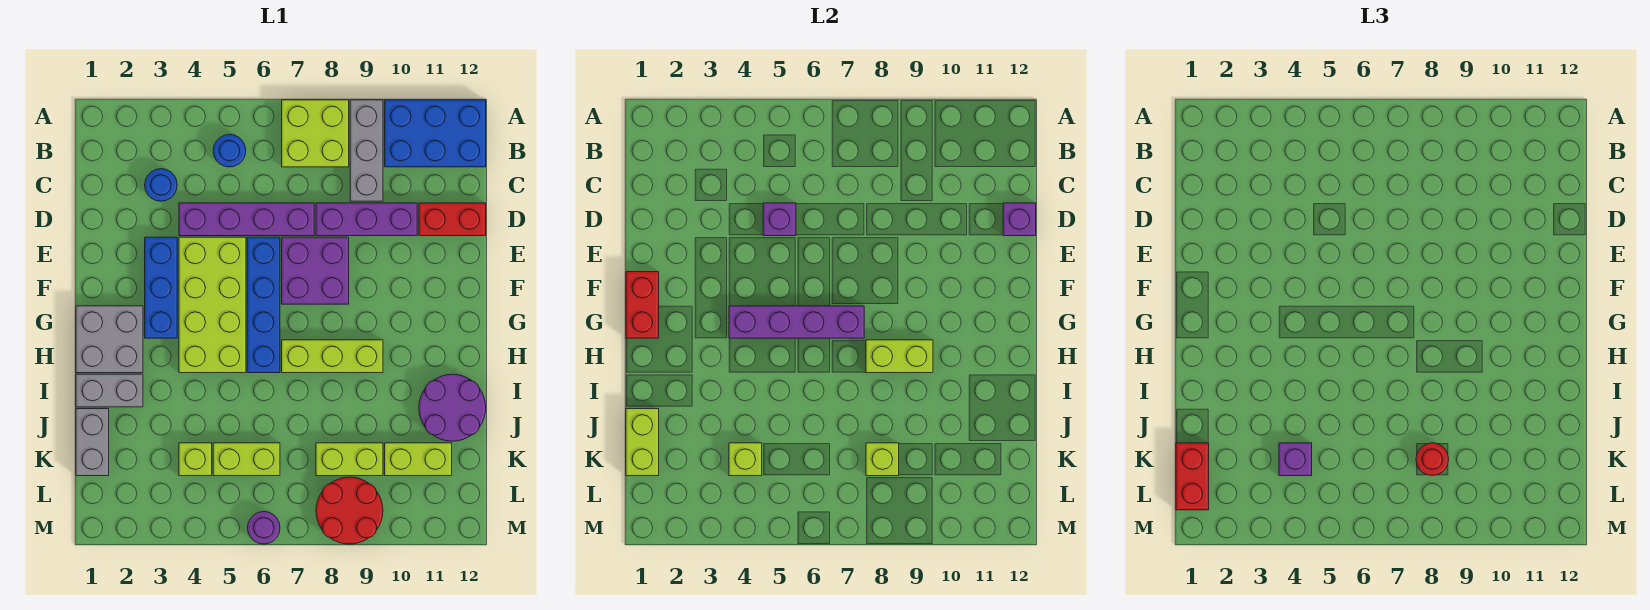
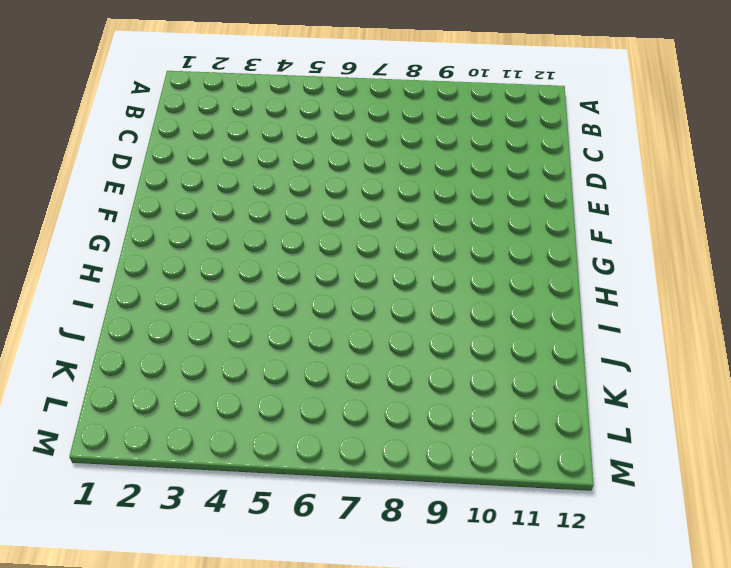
none -> lime brick A7:B8 level 1
none -> grey brick A9:C9 level 1
none -> blue brick A10:B12 level 1
none -> blue round brick B5 level 1

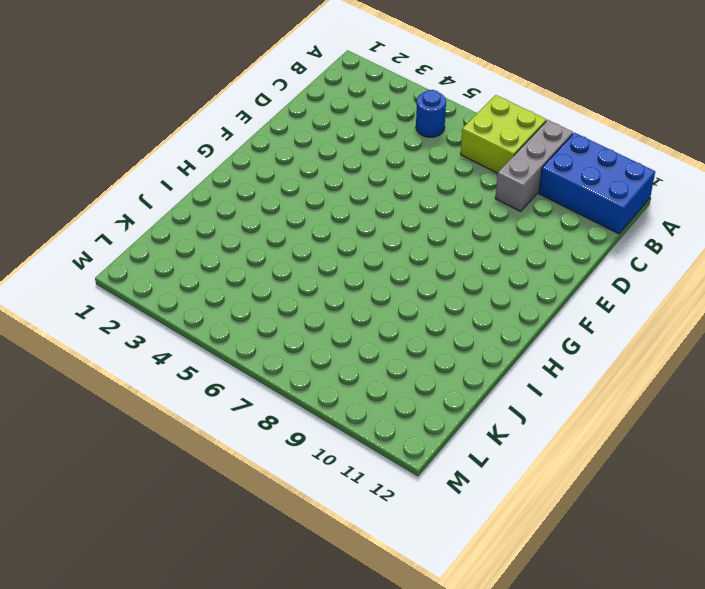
none -> blue round brick C3 level 1
none -> purple brick D4:D7 level 1
none -> purple brick D8:D10 level 1
none -> red brick D11:D12 level 1

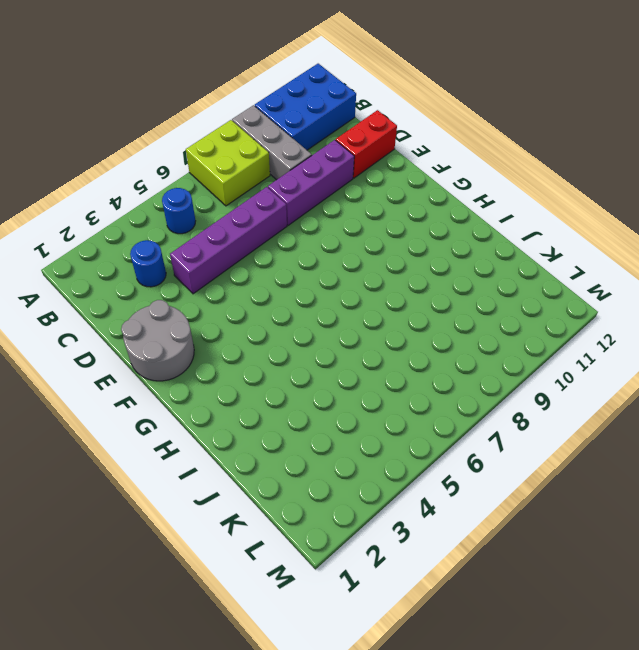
grey round brick E1:F2 level 1 -> none
none -> blue brick E3:G3 level 1
none -> lime brick E4:H5 level 1
none -> blue brick E6:H6 level 1
none -> purple brick E7:F8 level 1

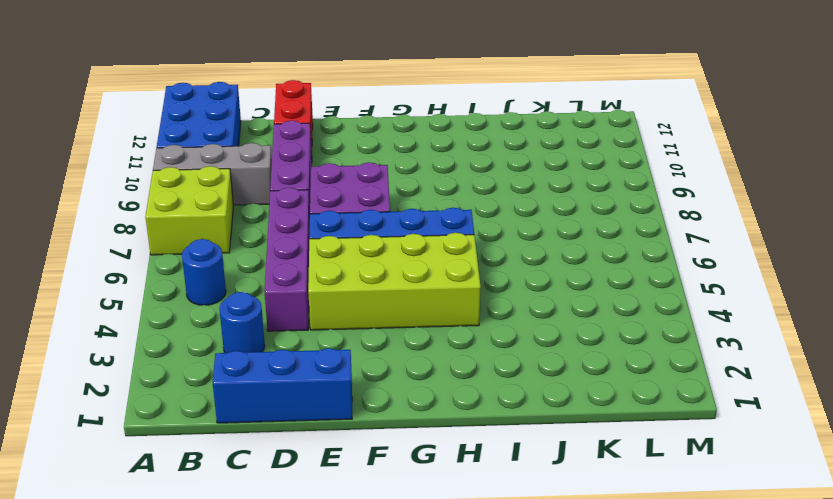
blue brick C1:E1 level 1 -> blue brick E3:G3 level 1
none -> grey brick G1:H2 level 1
none -> lime brick H7:H9 level 1
none -> grey brick I1:I2 level 1
none -> purple round brick I11:J12 level 1

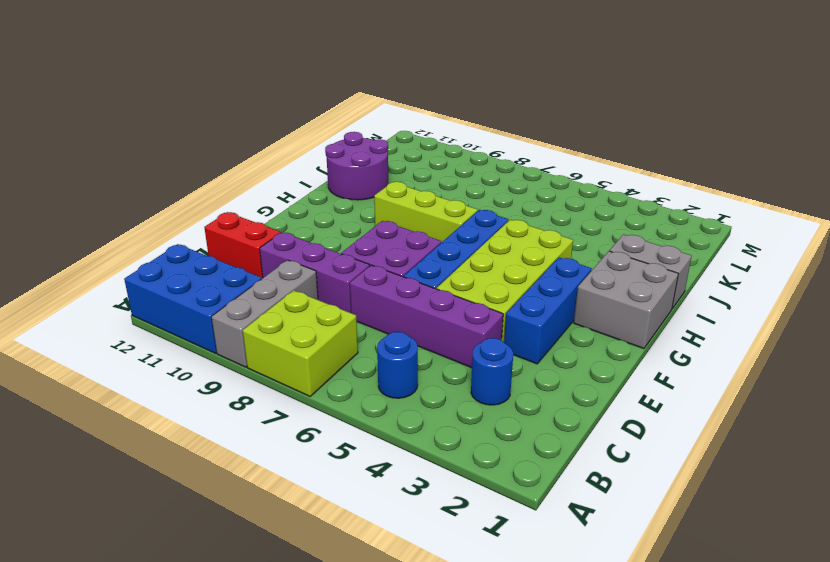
none -> grey brick J1:K1 level 1
none -> lime brick K4 level 1
none -> lime brick K5:K6 level 1
none -> lime brick K8:K9 level 1

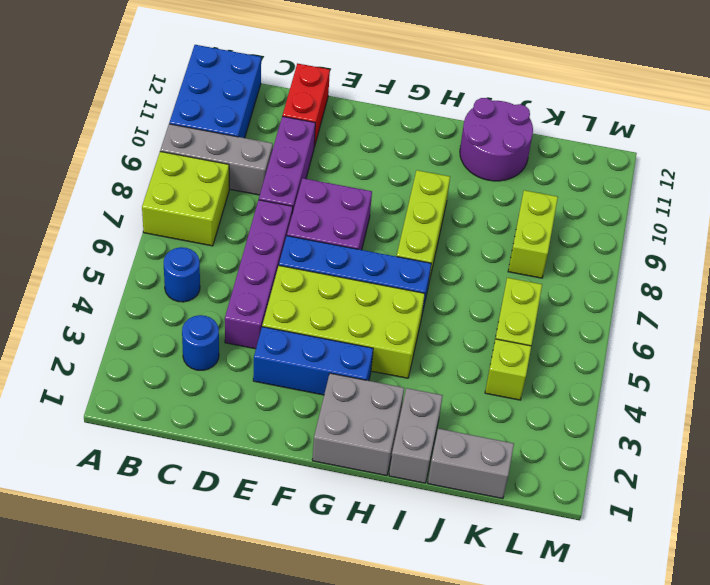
none -> lime brick K10:K11 level 1
none -> red round brick L8:M9 level 1
none -> purple round brick M6 level 1
none -> purple brick D5 level 2

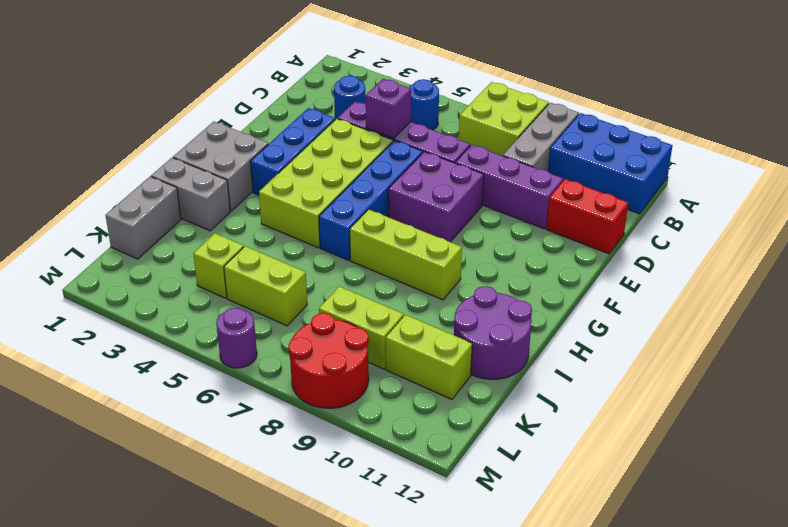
none -> purple brick D12 level 2
none -> red brick F1:G1 level 2
none -> purple brick G4:G7 level 2
none -> lime brick H8:H9 level 2

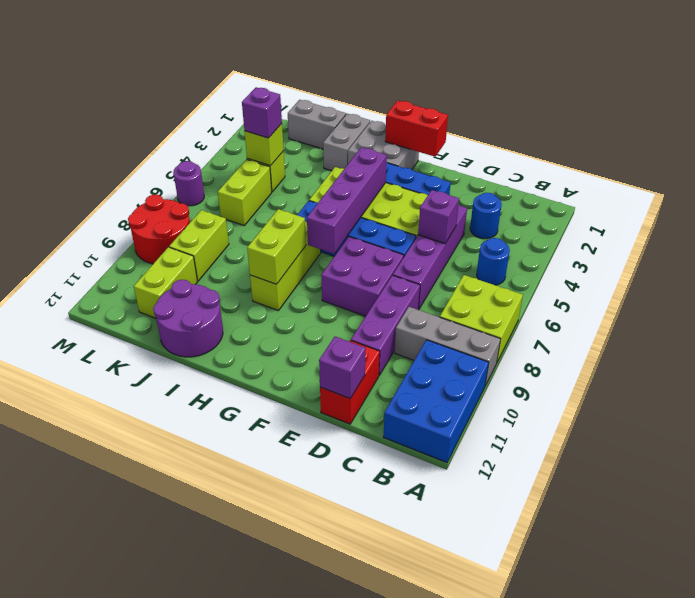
none -> lime brick J1:K1 level 2
none -> lime brick K8 level 2
none -> red brick K1:L1 level 3
none -> red round brick K8 level 3

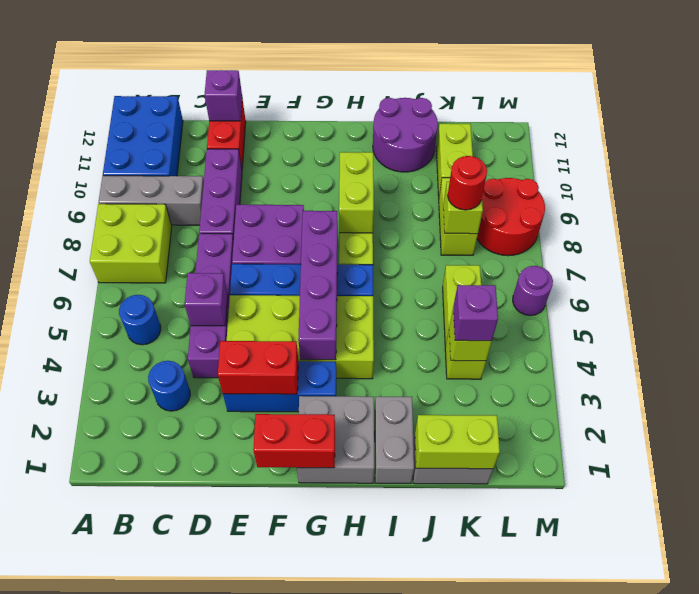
red brick E3:F3 level 2 -> red brick K1:L1 level 3

